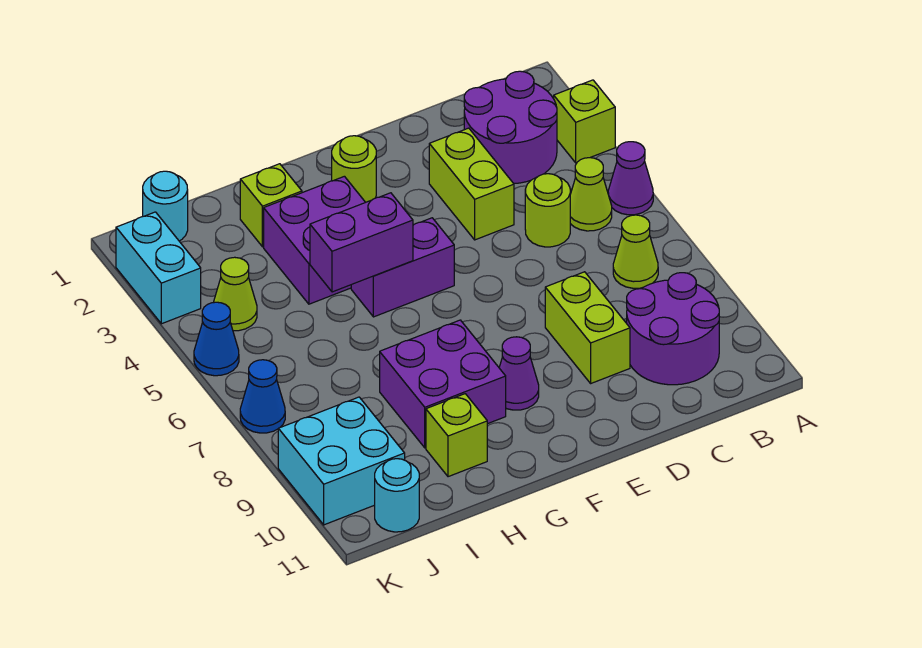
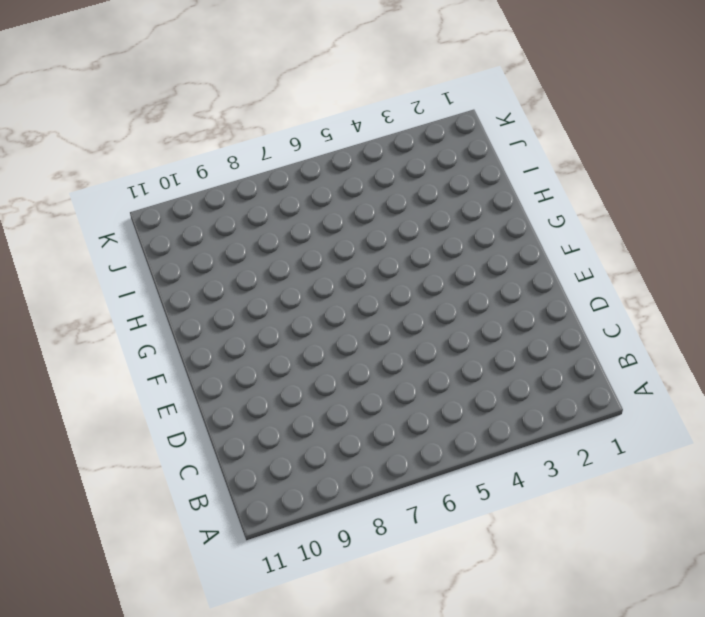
none -> lime brick A3 level 1
none -> purple cone A5 level 1
none -> purple round brick B2:C3 level 1

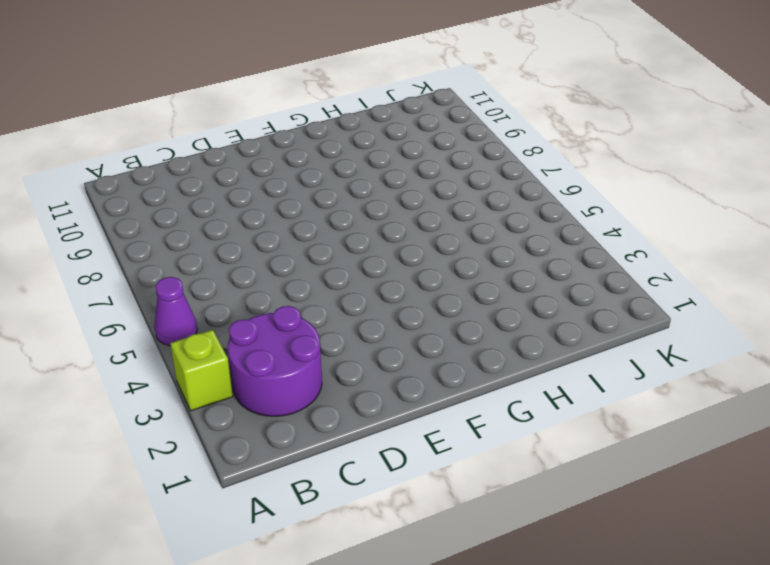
none -> lime cone B5 level 1
none -> lime cone B7 level 1
none -> purple round brick B9:C10 level 1

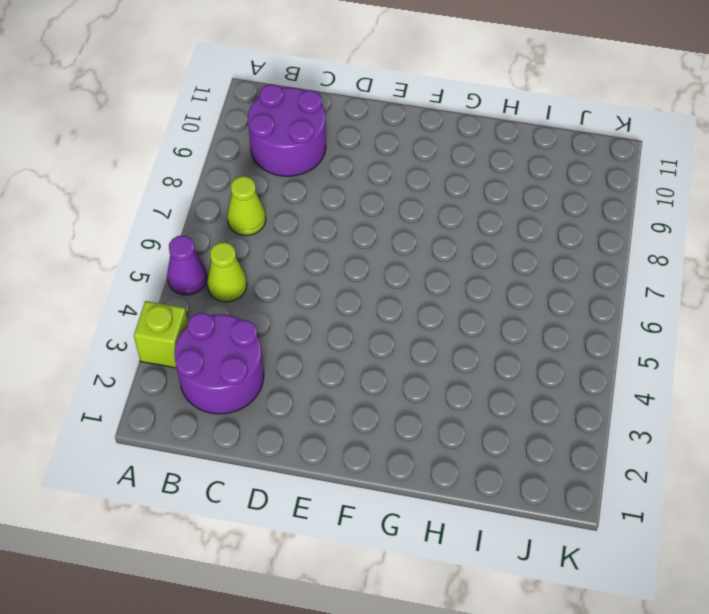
none -> lime round brick C5 level 1
none -> lime brick D3:D4 level 1
none -> lime brick D8:D9 level 1

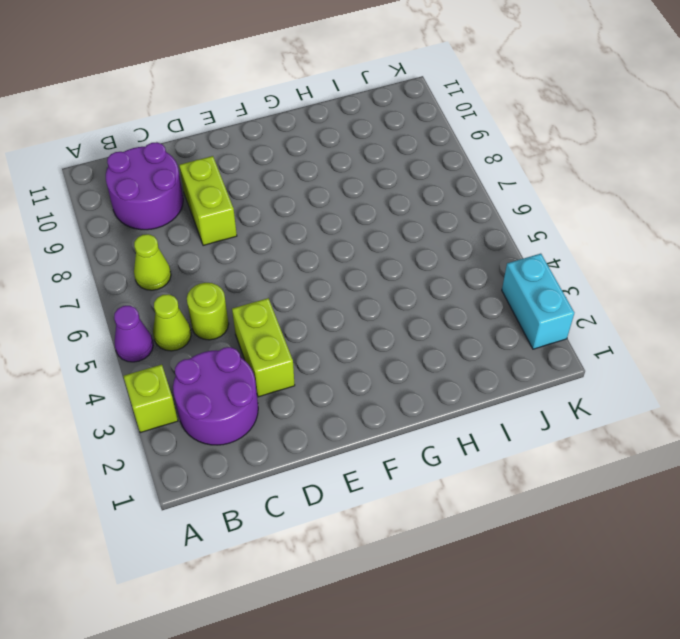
none -> lime round brick F2 level 1
none -> purple brick F5:G5 level 1
none -> purple cone F9 level 1

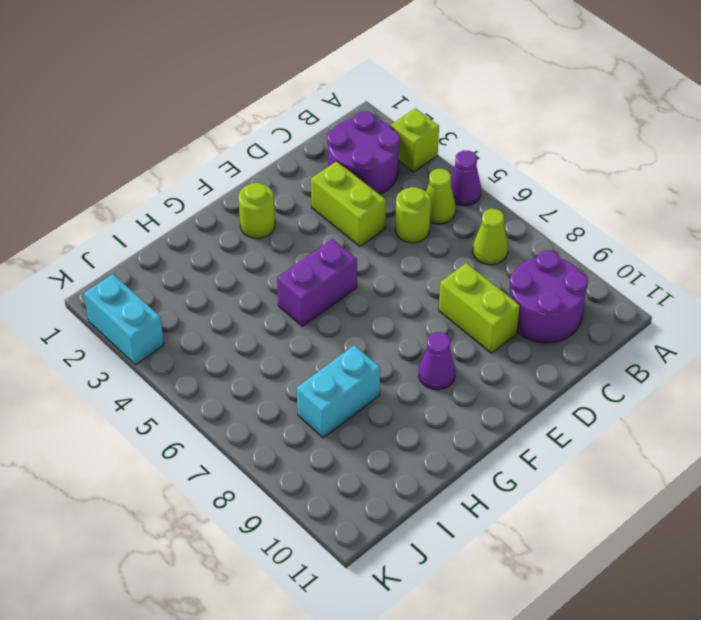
cyan brick H8:I8 level 1 -> purple brick G8:H9 level 1
none -> purple brick G3:H4 level 1
none -> lime brick H2 level 1
none -> lime brick H10 level 1

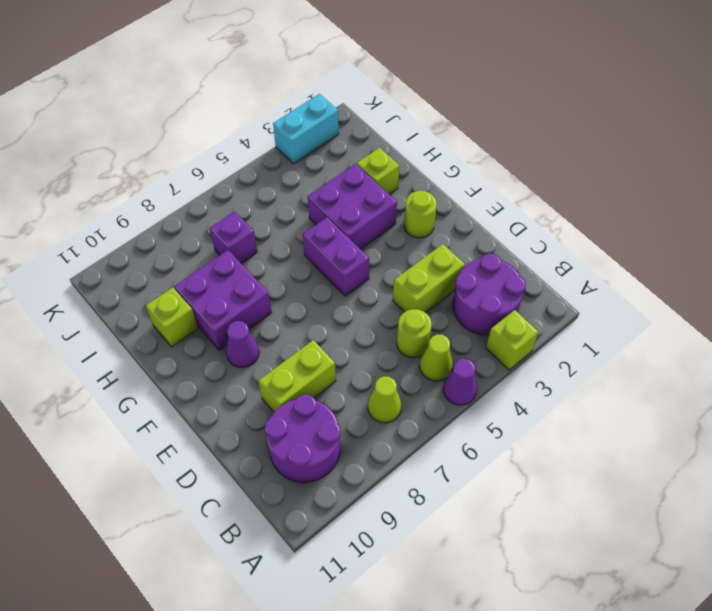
purple brick I7 level 1 -> none
none -> cyan round brick J1 level 1
none -> lime cone J4 level 1
none -> cyan brick J9:K10 level 1

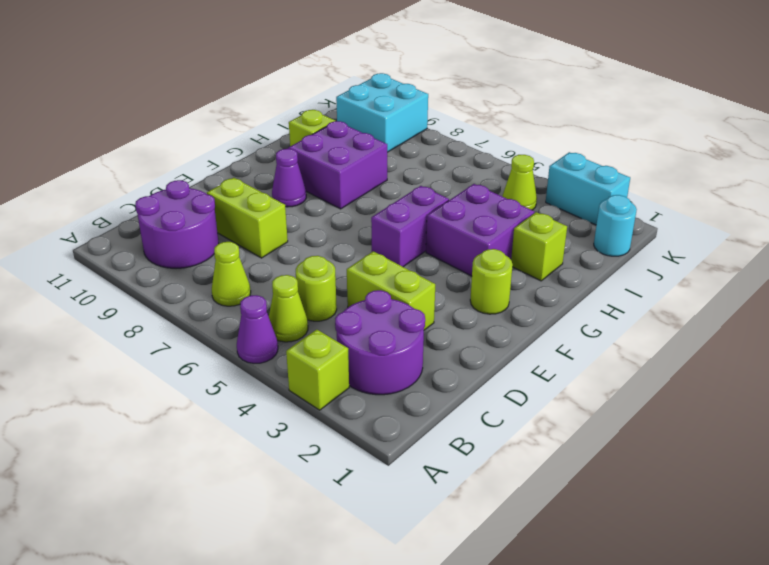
none -> cyan round brick J11 level 1
none -> blue cone K5 level 1
none -> blue cone K7 level 1

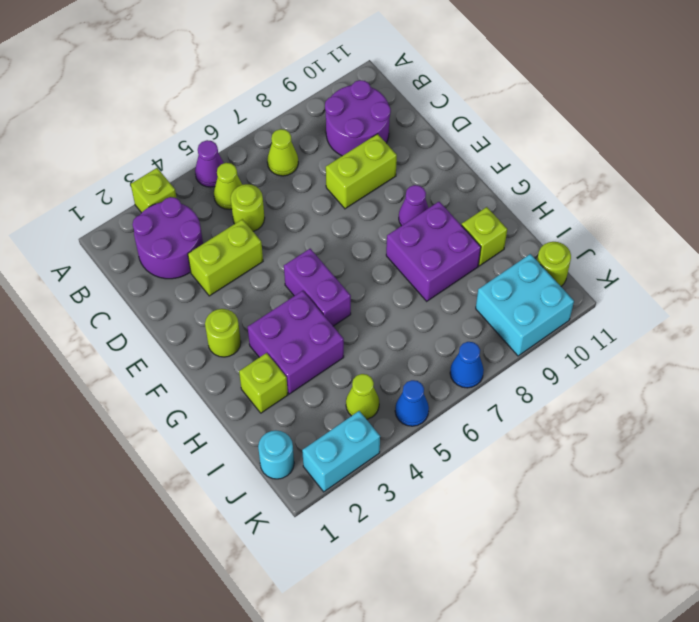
lime round brick J11 level 1 -> cyan round brick J11 level 1
none -> purple brick G5:H5 level 2

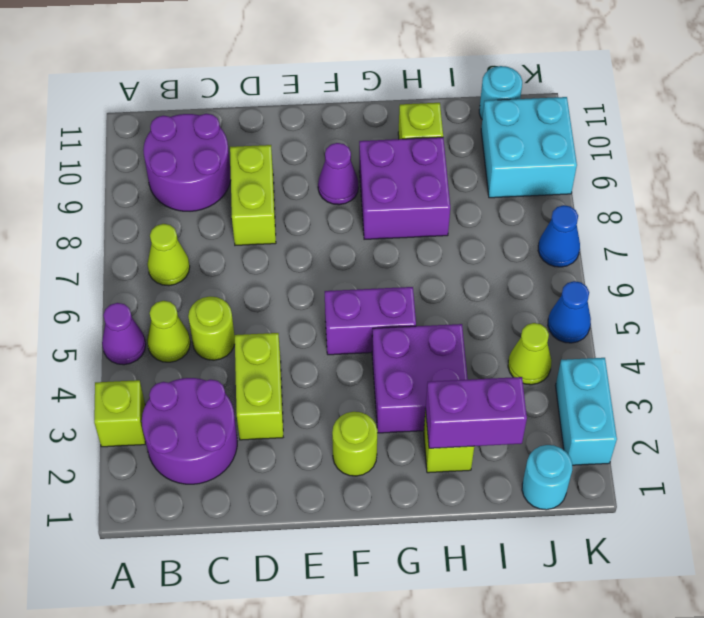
purple brick H2:I2 level 2 -> purple brick G5:H5 level 2

